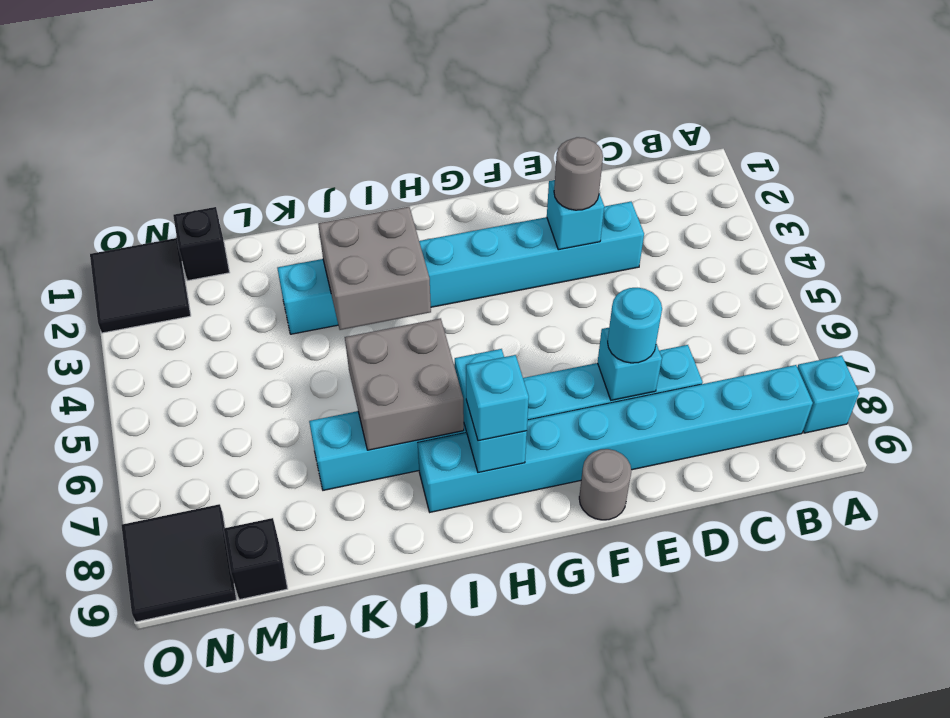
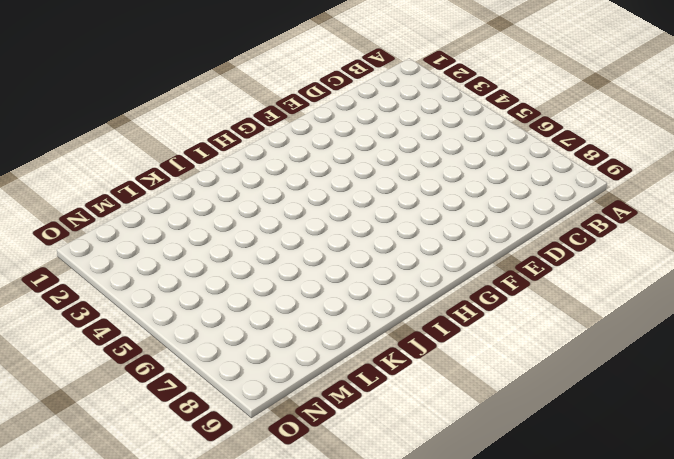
none -> cyan brick A8 level 1
none -> cyan brick B8:I8 level 1
none -> cyan brick D3:K3 level 1

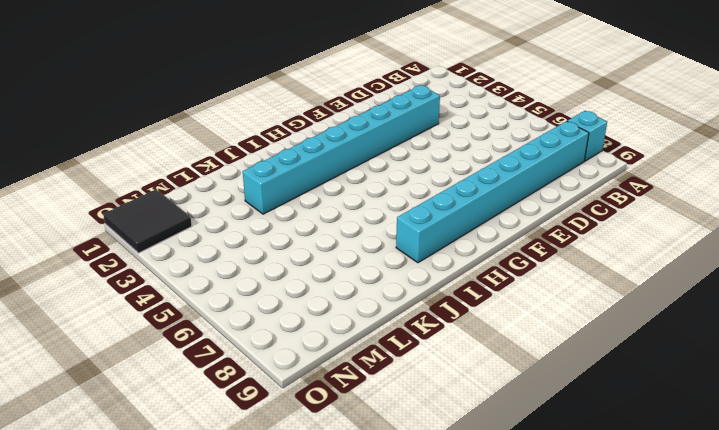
none -> cyan brick D7:K7 level 1
none -> grey round brick F9 level 1
none -> black brick M1 level 1

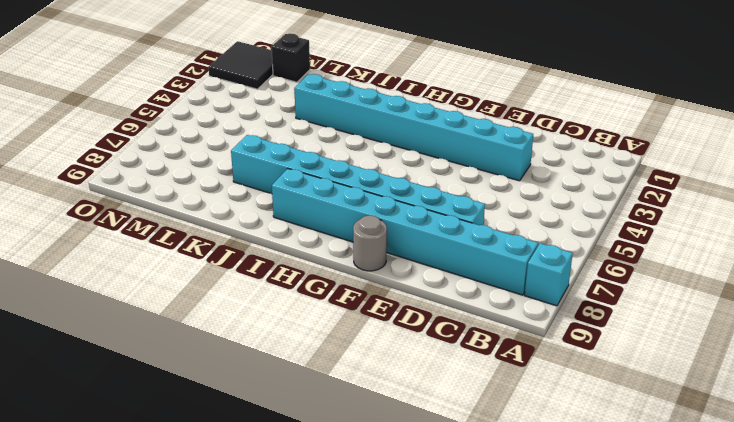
none -> black brick M9 level 1
none -> black tile N8:O9 level 1
none -> cyan brick E3 level 2

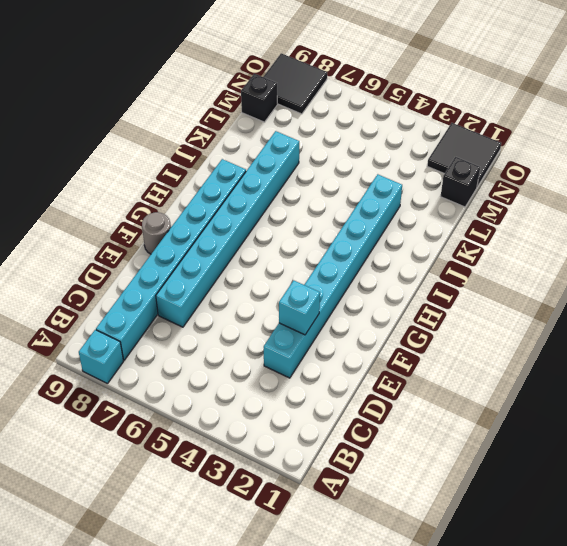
none -> cyan brick E7 level 2
none -> cyan brick H7:H8 level 2
none -> grey brick I3:J4 level 2

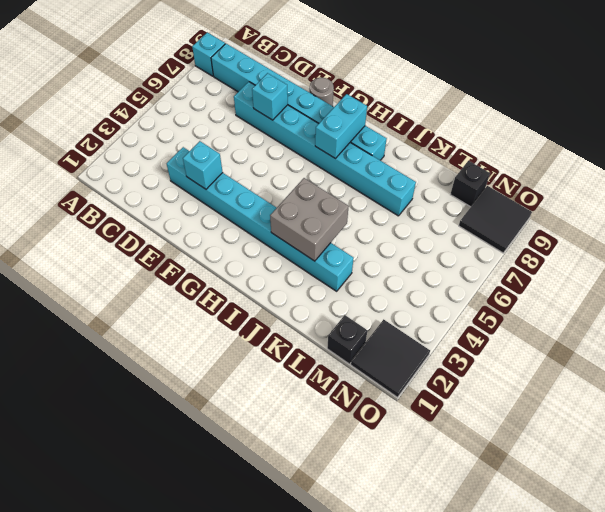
none -> grey brick I6:J7 level 2
none -> grey round brick E3 level 3
none -> cyan round brick E7 level 3

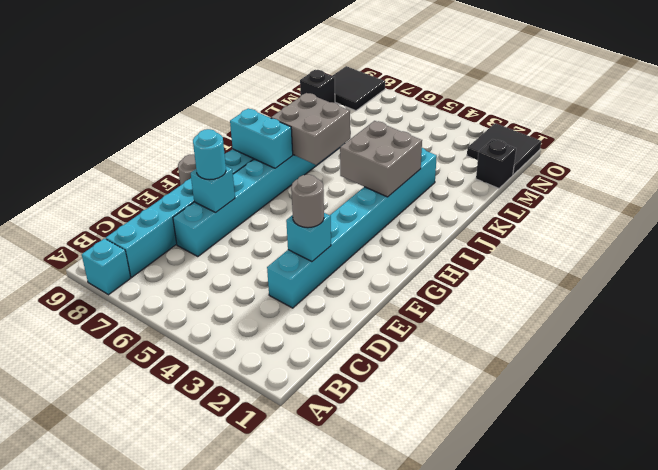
none -> cyan brick H8 level 3

